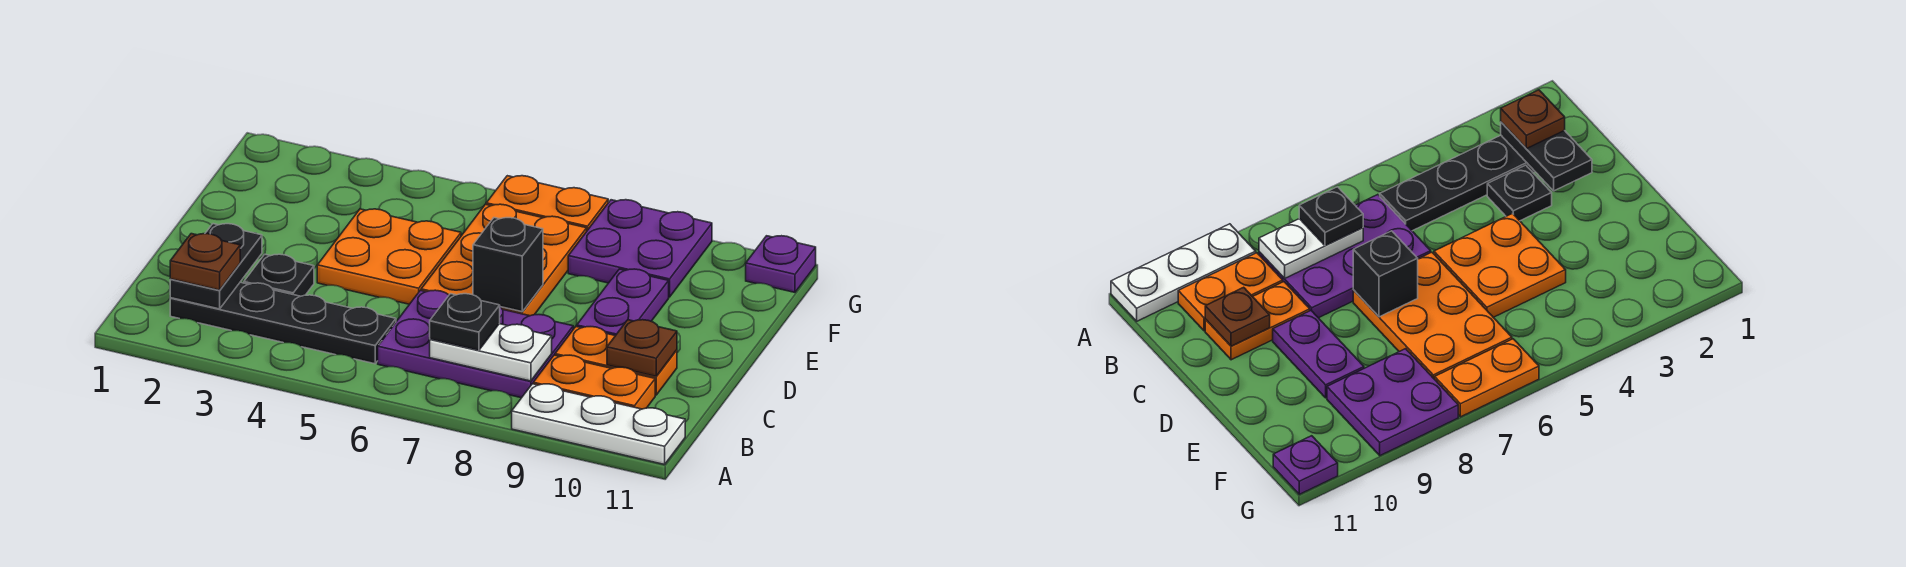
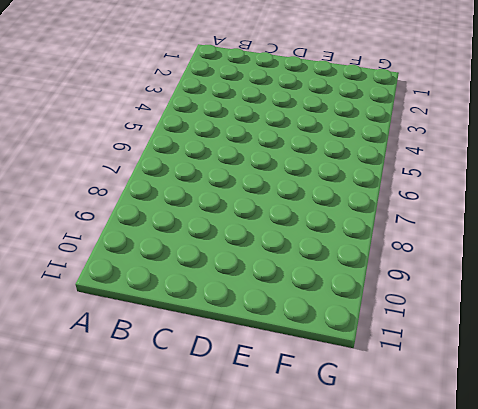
none -> white plate A9:A11 level 1
none -> black plate B2:B5 level 1
none -> purple plate B6:C8 level 1

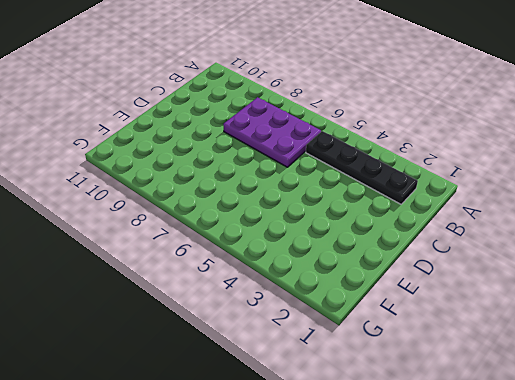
none -> white plate A9:A11 level 1
none -> orange plate B9:B10 level 1
none -> black plate C3 level 1

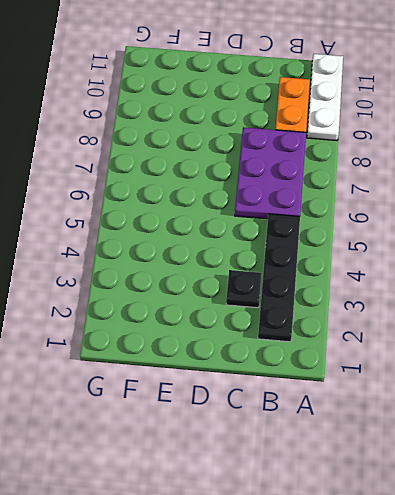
none -> orange plate C9:C10 level 1
none -> orange plate D4:E5 level 1
none -> orange plate D6:F7 level 1

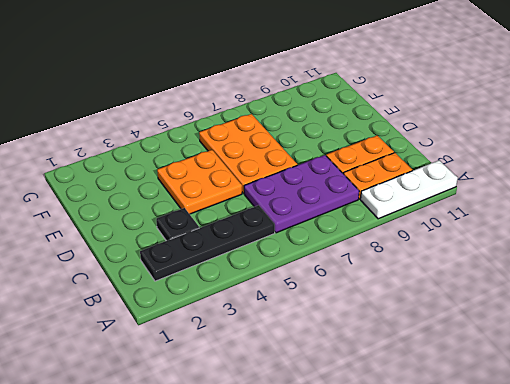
none -> purple plate D9:E9 level 1
none -> purple plate F8:G9 level 1
none -> orange plate G6:G7 level 1

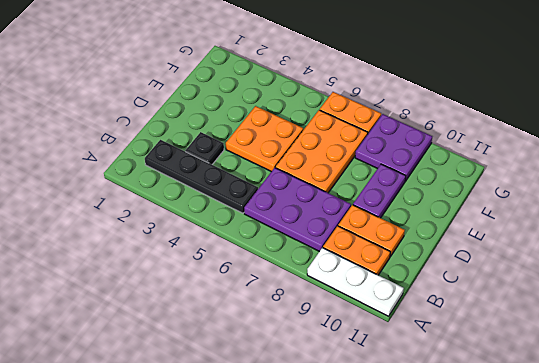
none -> purple plate G11 level 1
none -> black plate B2:C2 level 2
none -> white plate B7:B8 level 2

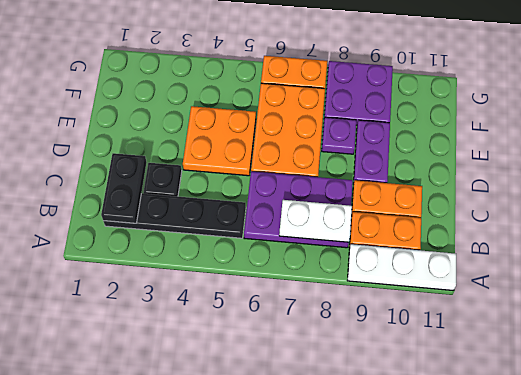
purple plate E8 level 1 -> purple plate G11 level 1
none -> brown plate C10 level 2
none -> black brick D7 level 2
none -> brown plate B2 level 3

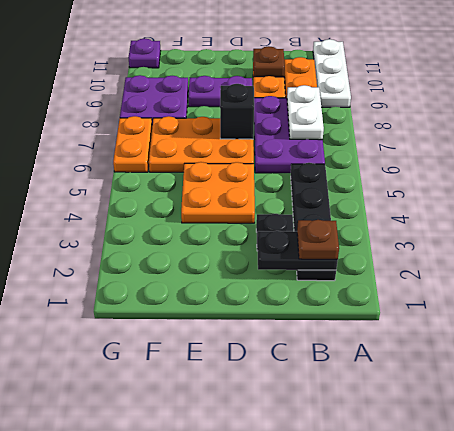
none -> black plate B7 level 3

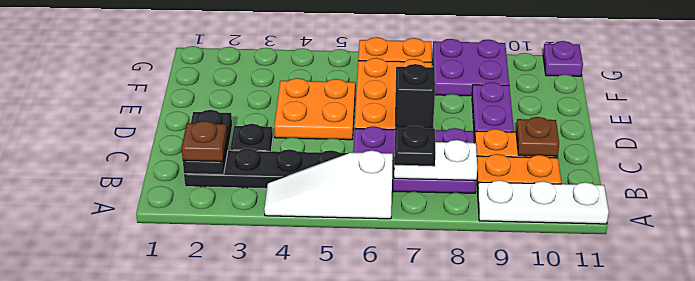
white slope A4:A6 level 1 top 6 -> none

